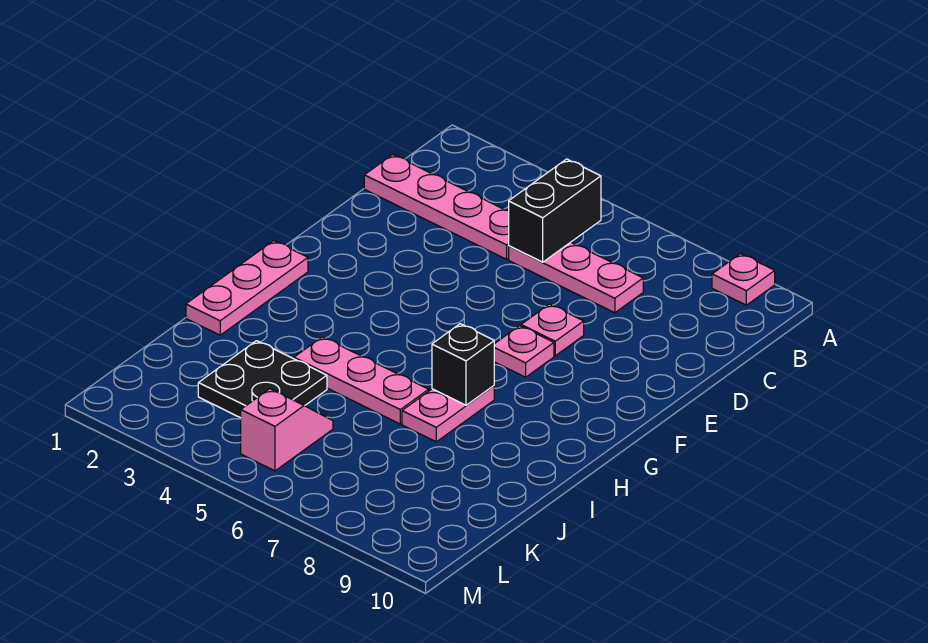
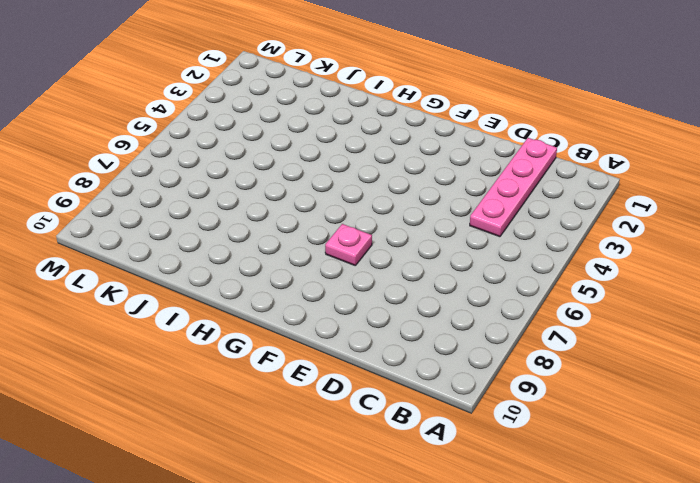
none -> pink plate A9 level 1
none -> pink plate C5:C7 level 1
none -> pink plate E7 level 1

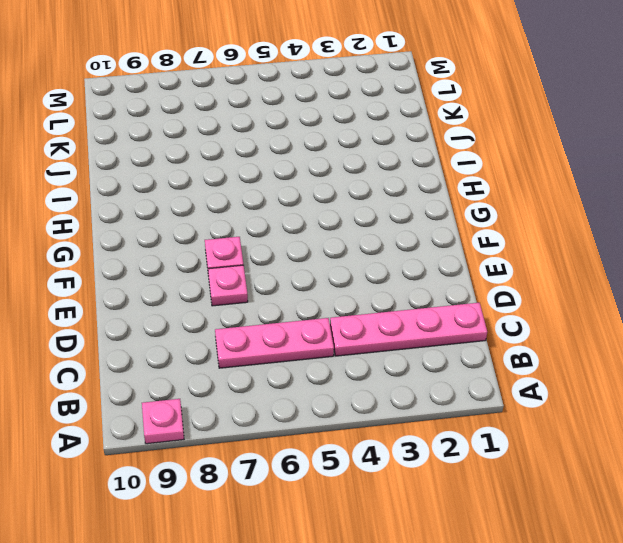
none -> pink plate G1:I1 level 1
none -> pink plate H7:I7 level 1
none -> pink plate I4:I6 level 1

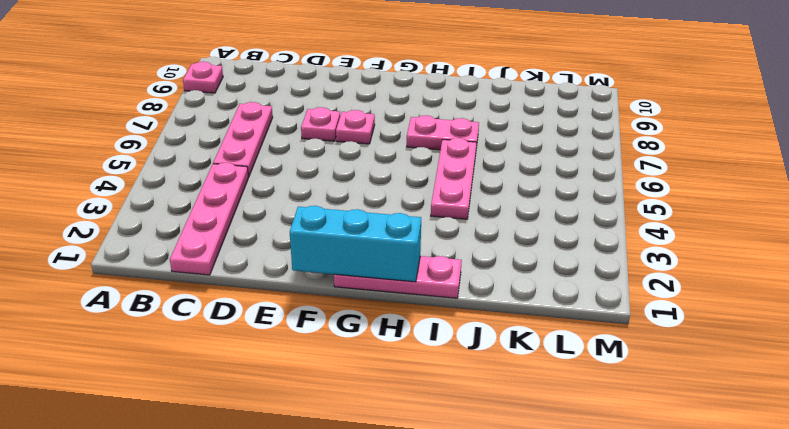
cyan brick F1:H1 level 2 -> none
none -> black plate J3:K4 level 1
none -> pink slope K5:L5 level 1 top L
none -> black brick B5:C5 level 2

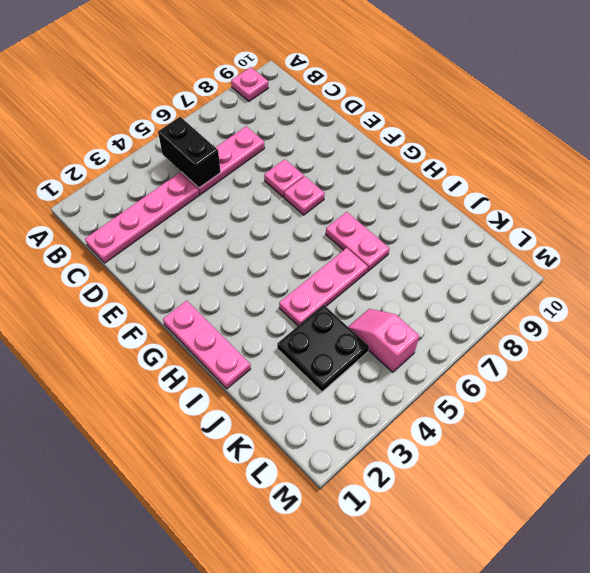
none -> black brick H7 level 2

